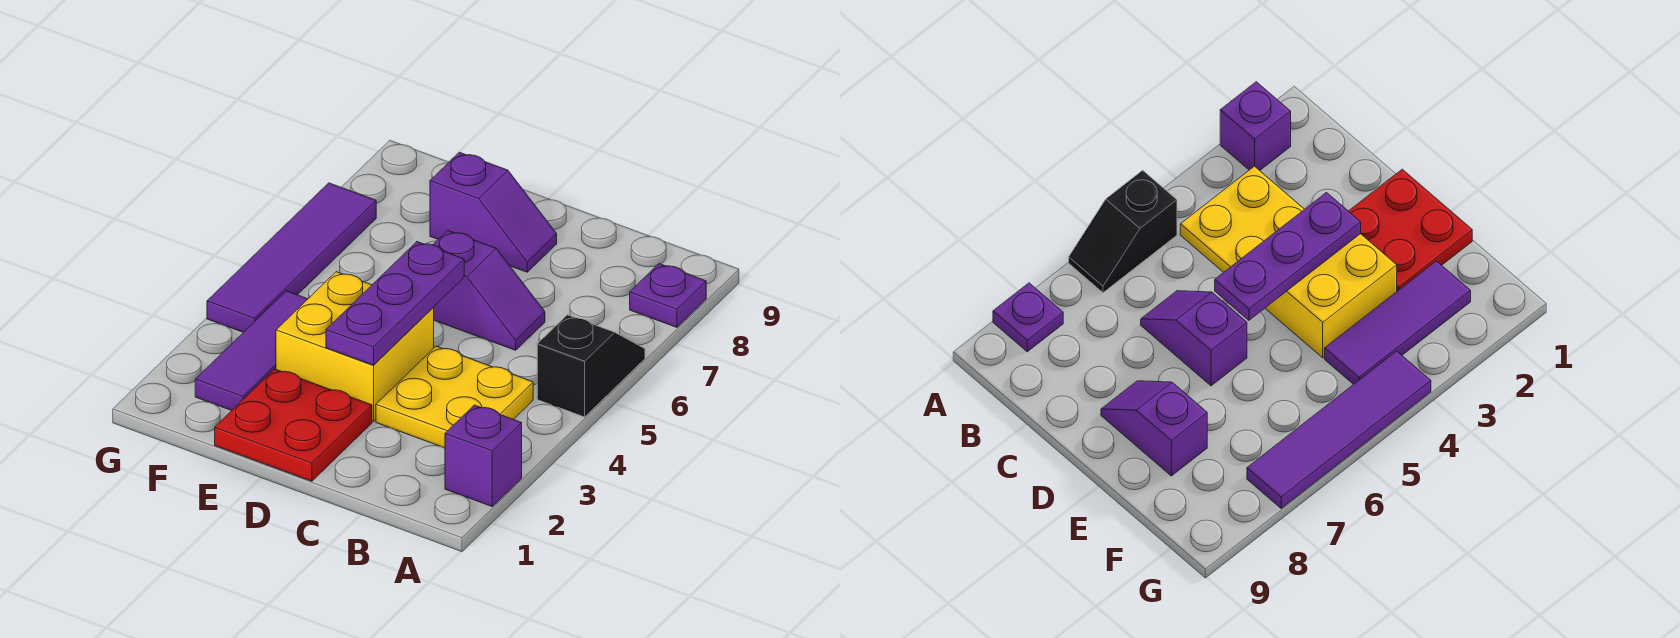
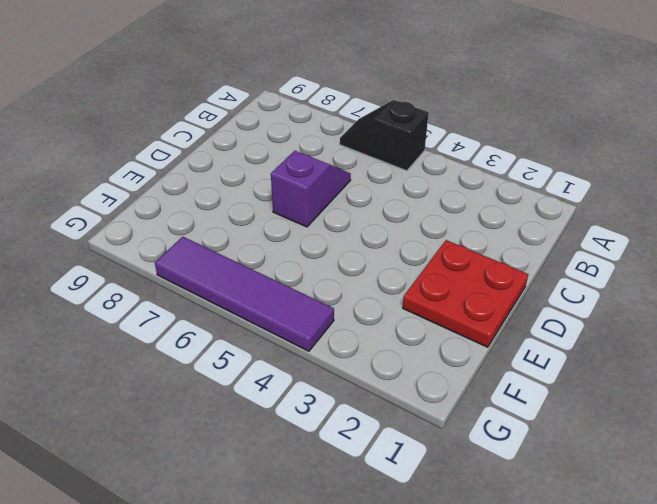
none -> purple brick A2 level 1
none -> purple plate A8 level 1

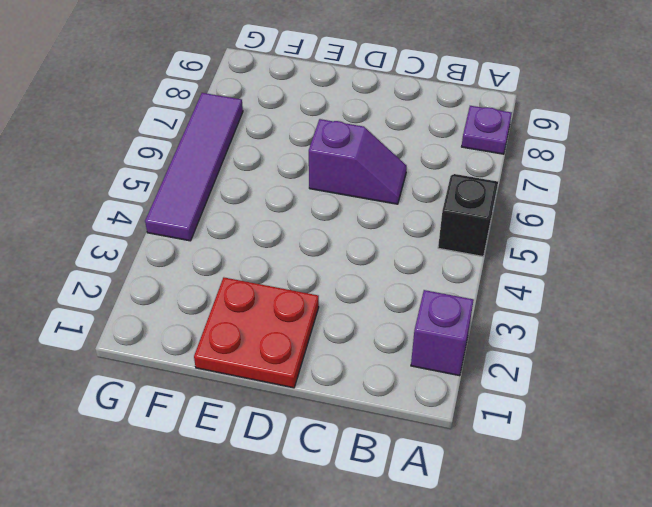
none -> yellow plate B3:C4 level 1
none -> yellow brick D3:E4 level 1

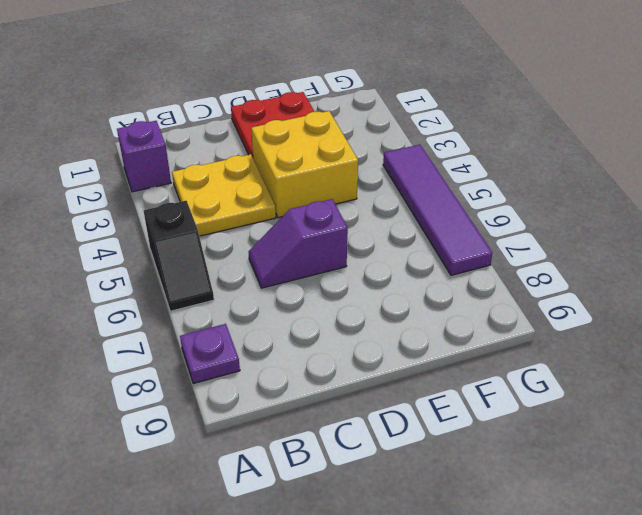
none -> purple slope D8:E8 level 1 top E
none -> purple tile F2:F4 level 1

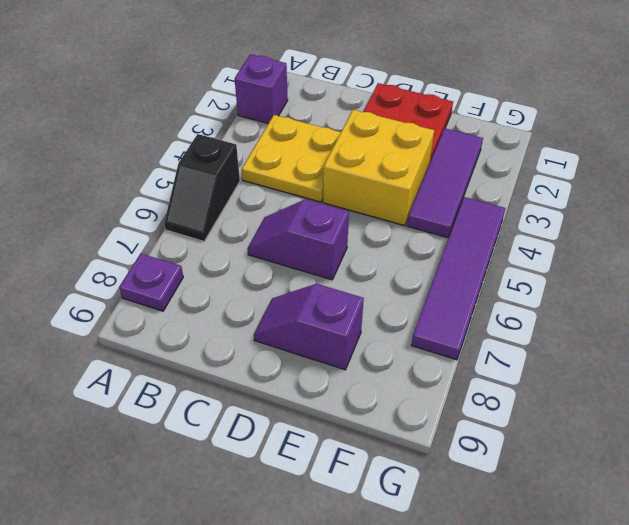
none -> purple plate D3:D5 level 2

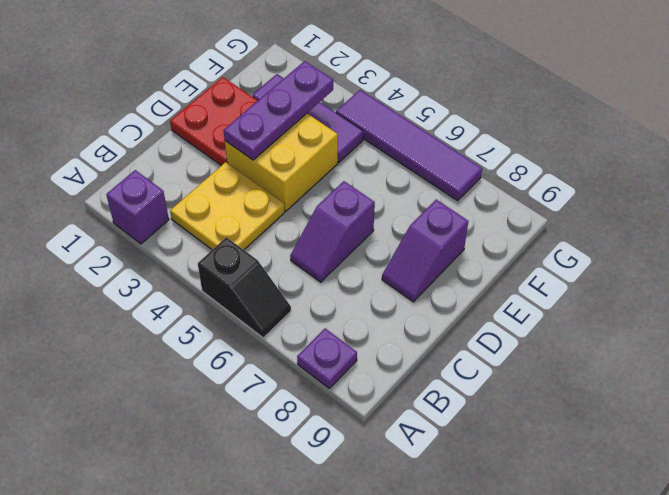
purple plate D3:F3 level 2 -> purple plate D3:D5 level 2

